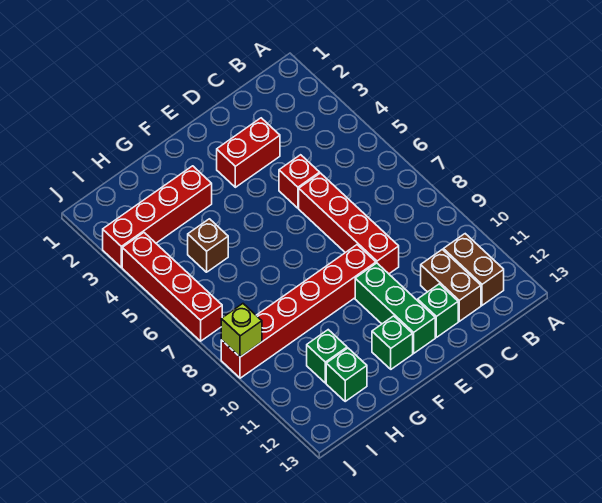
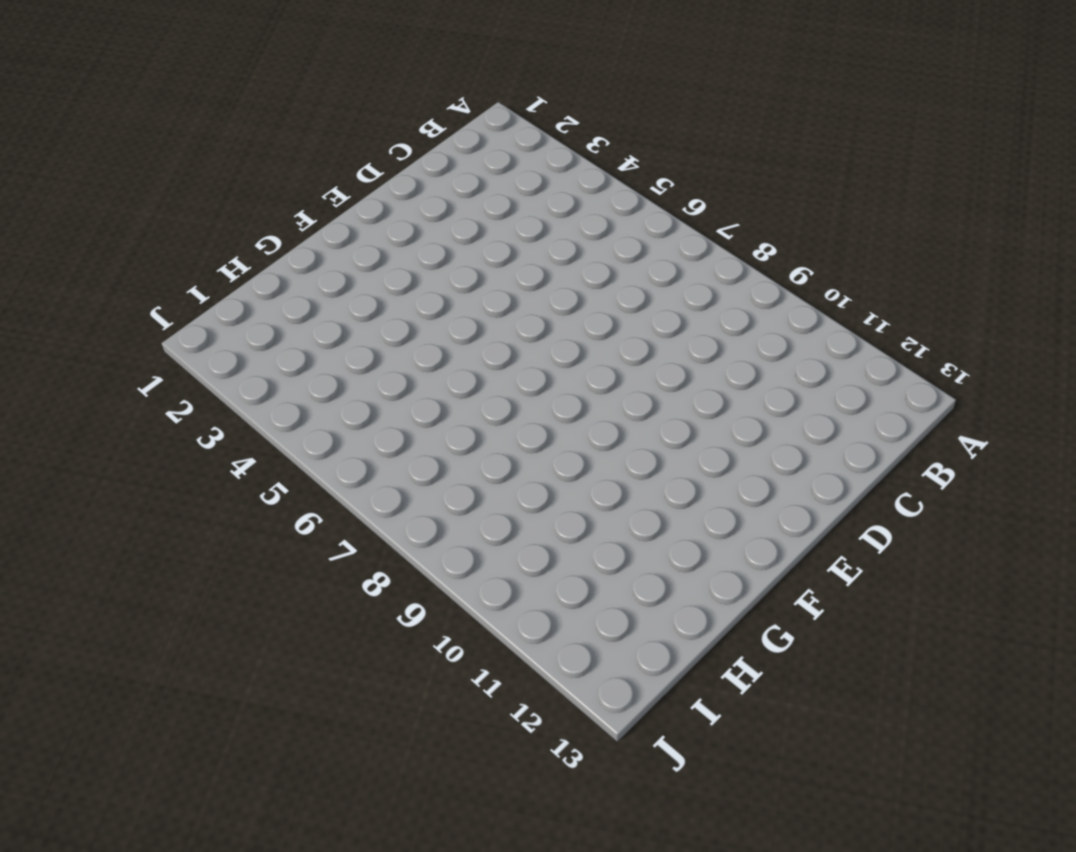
none -> brown brick B11:B12 level 1
none -> brown brick C11:C12 level 1
none -> red brick D3:E3 level 1

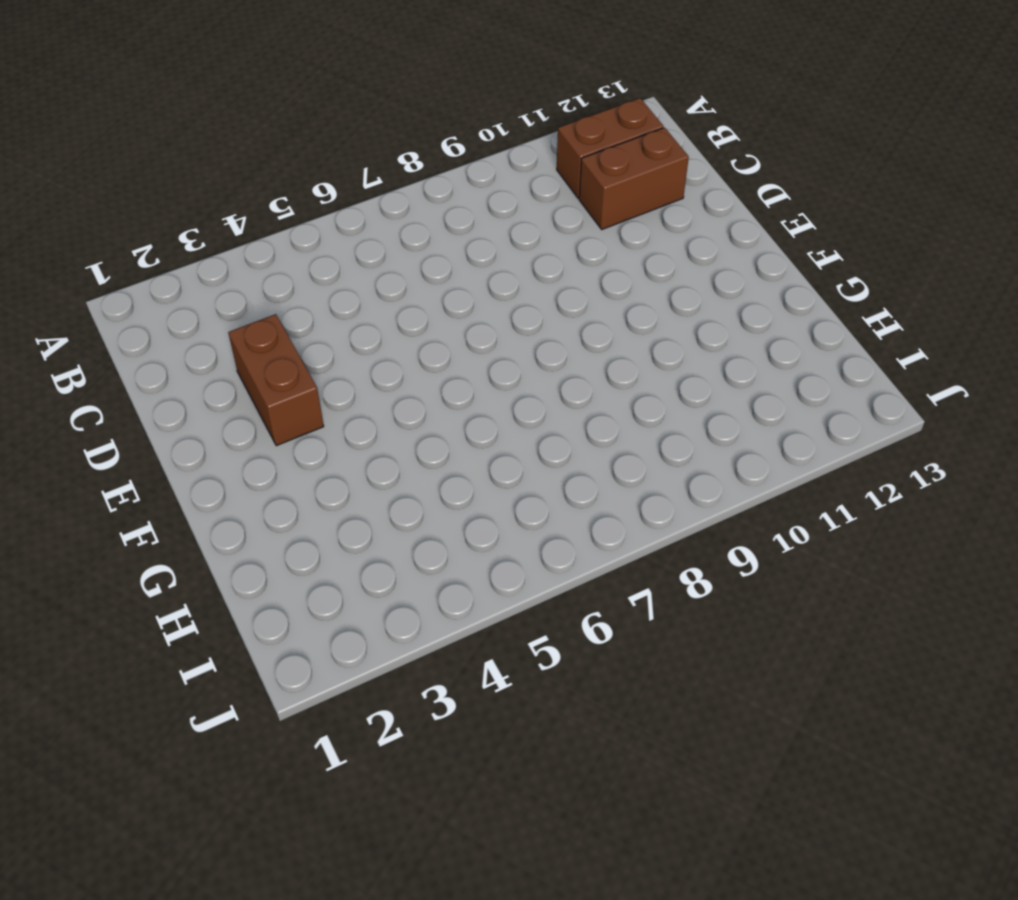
brown brick D3:E3 level 1 -> red brick D3:E3 level 1
none -> red brick D5 level 1
none -> red brick D6:D9 level 1
none -> green brick D12 level 1

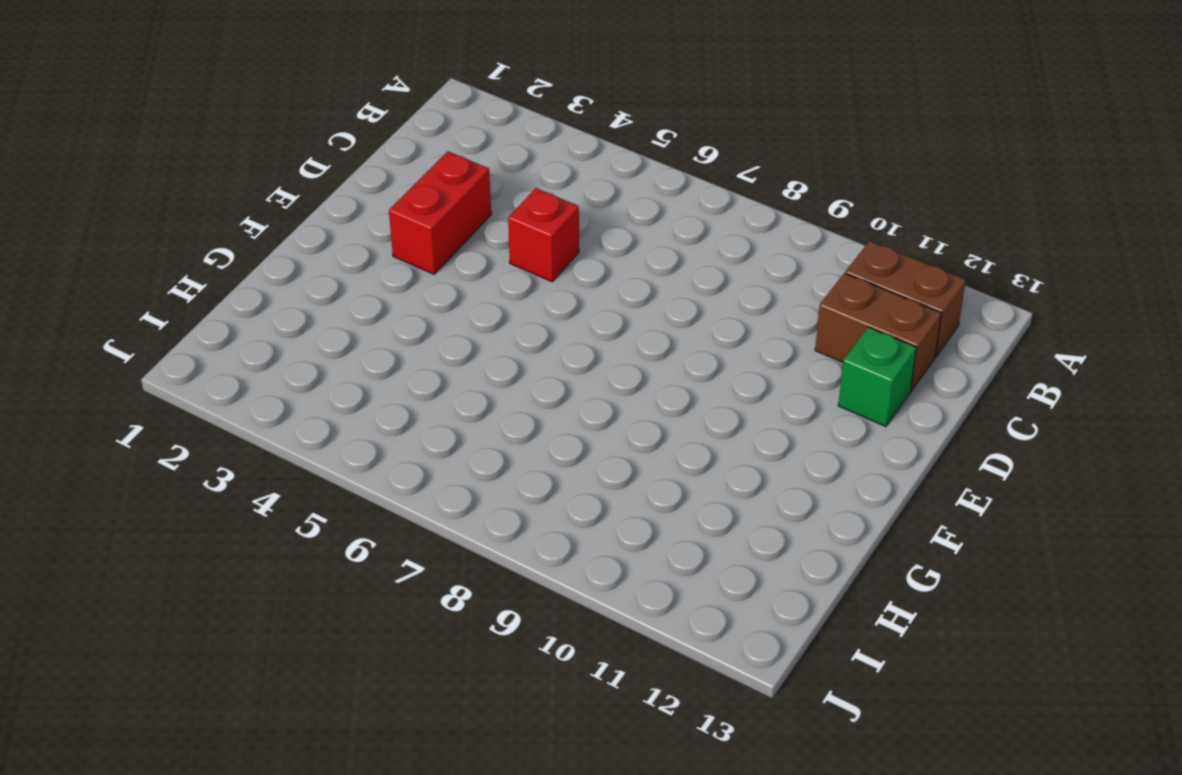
none -> red brick D6:D9 level 1
none -> red brick E9:J9 level 1
none -> green brick E10:E12 level 1

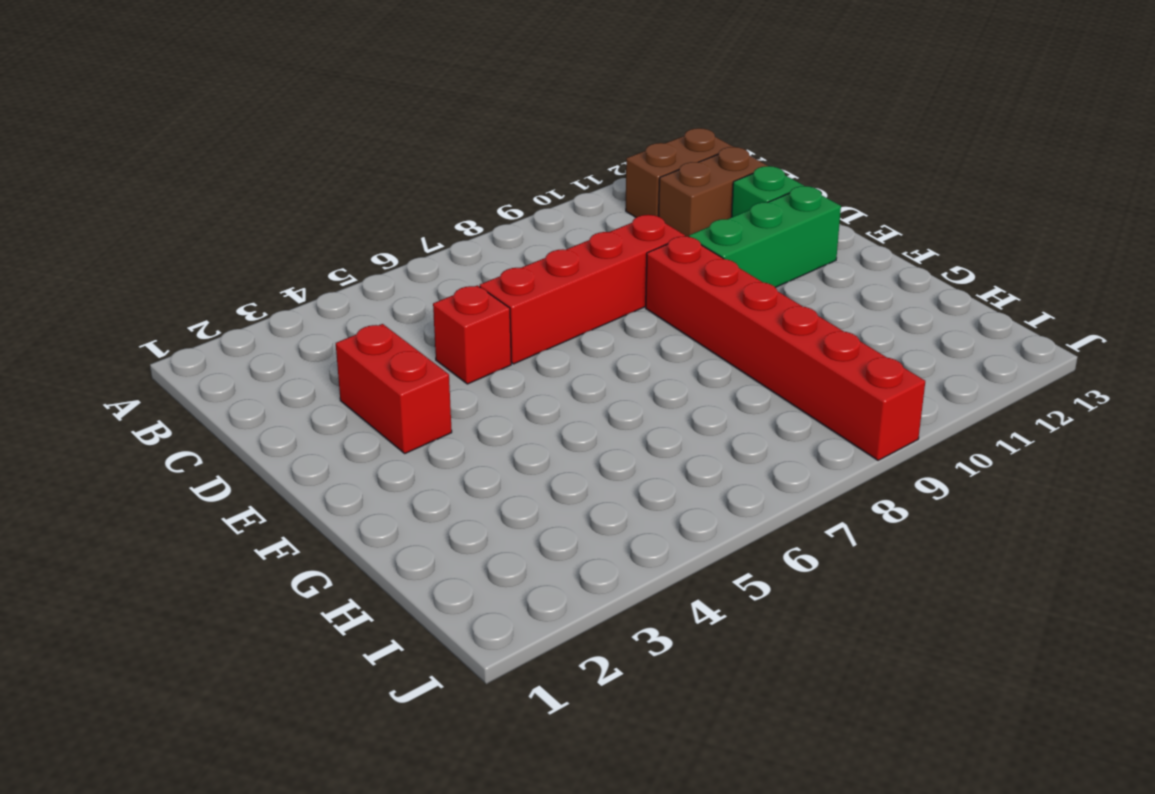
none -> green brick F12 level 1
none -> red brick G3:J3 level 1
none -> brown brick H5 level 1

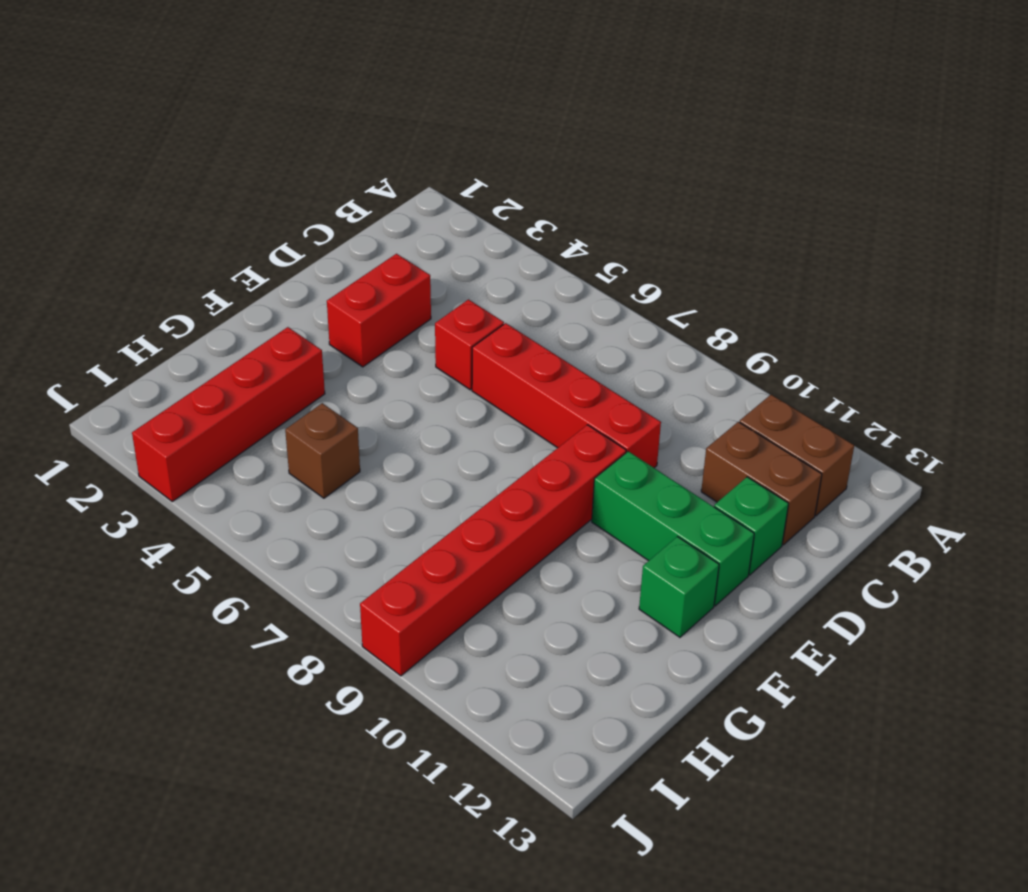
none -> green brick H11 level 1
none -> green brick H12 level 1
none -> red brick J4:J7 level 1

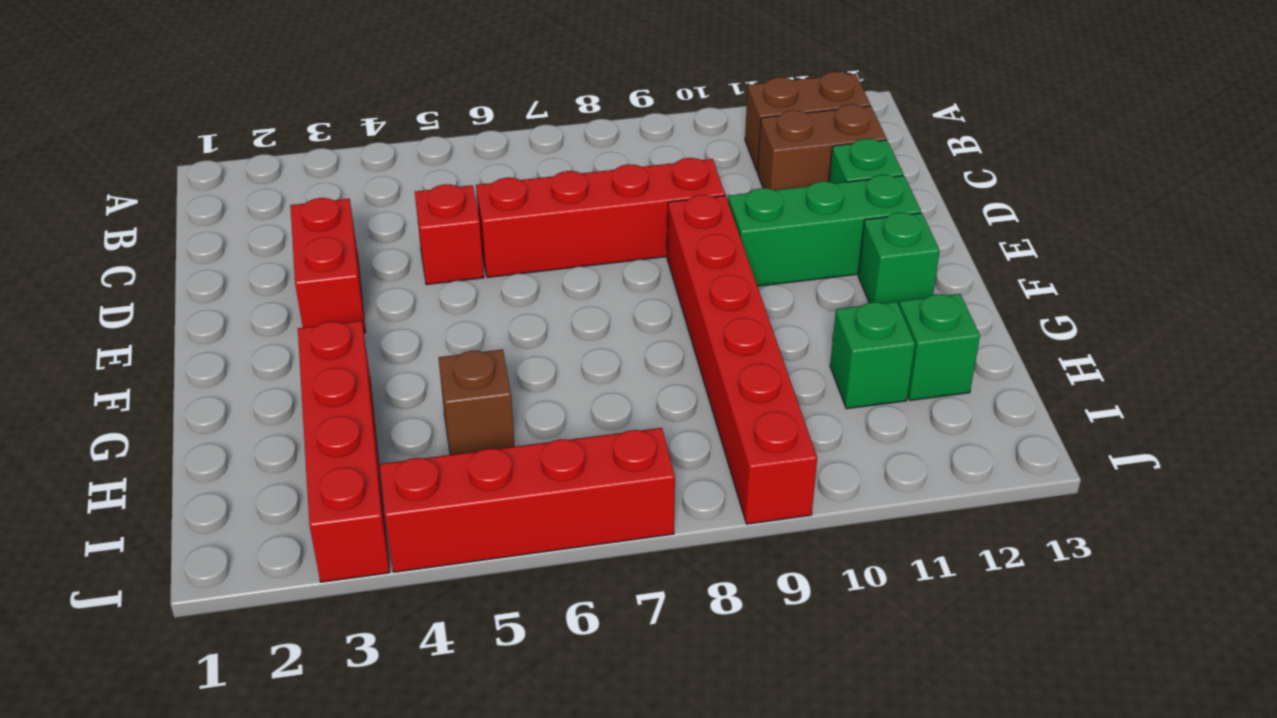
none -> lime brick J9 level 2

